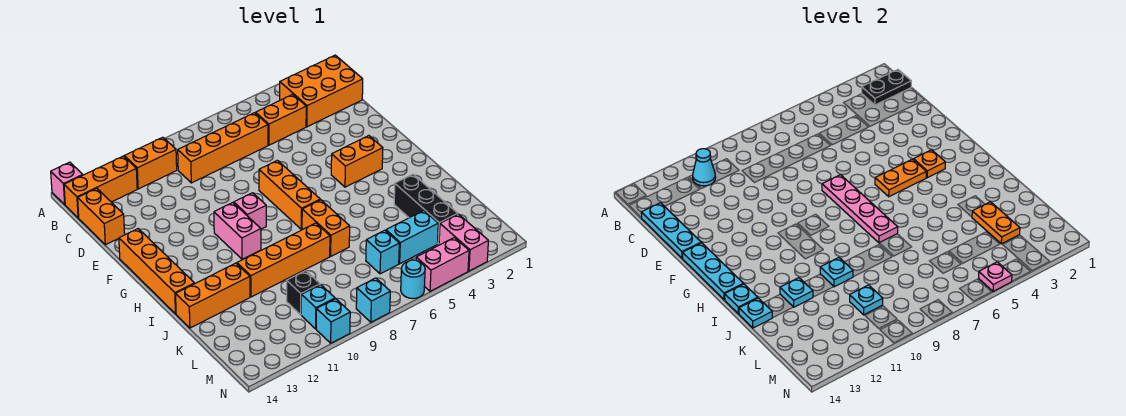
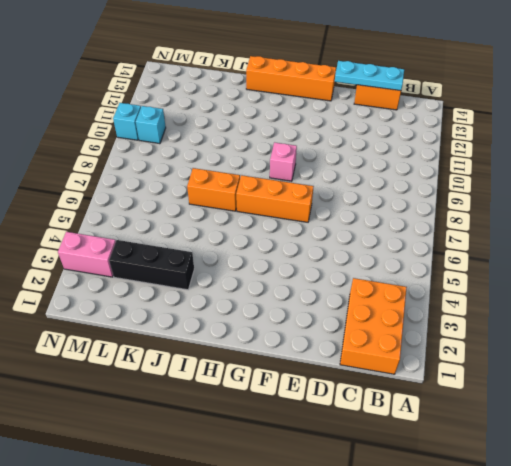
none -> pink brick A14 level 1
none -> orange brick B10:B11 level 1
none -> orange brick B12:B14 level 1
none -> orange brick C4:C5 level 1

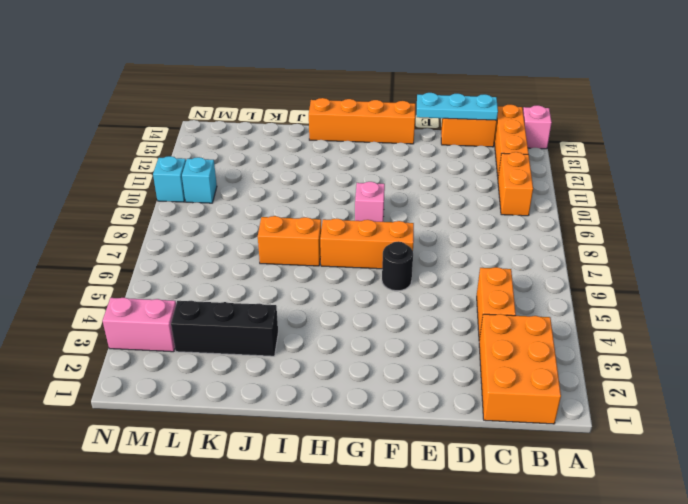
black round brick F6 level 1 -> none
none -> orange brick C6:C9 level 1
none -> orange brick G3:G4 level 1
none -> pink brick G10:H10 level 1
none -> orange brick J8:J11 level 1

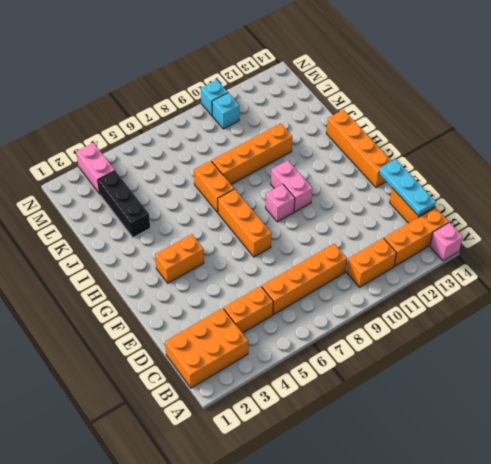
none -> orange brick J12:J14 level 1
none -> cyan brick L4:L5 level 1
none -> cyan brick L6 level 1
none -> black brick L10 level 1

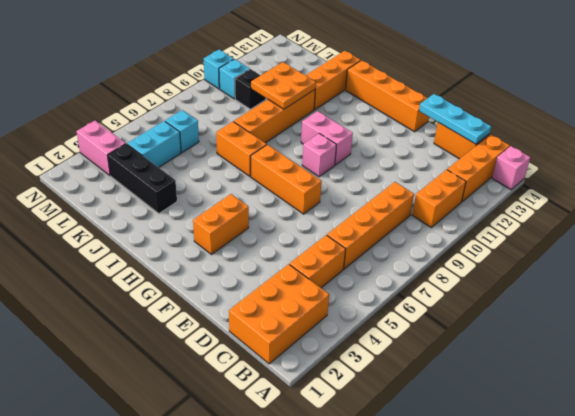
orange plate J10:K11 level 2 -> cyan plate J10 level 2
none -> pink brick N4:N5 level 1
none -> cyan round brick N6 level 1
none -> cyan brick N8 level 1
none -> black plate B1:B2 level 2

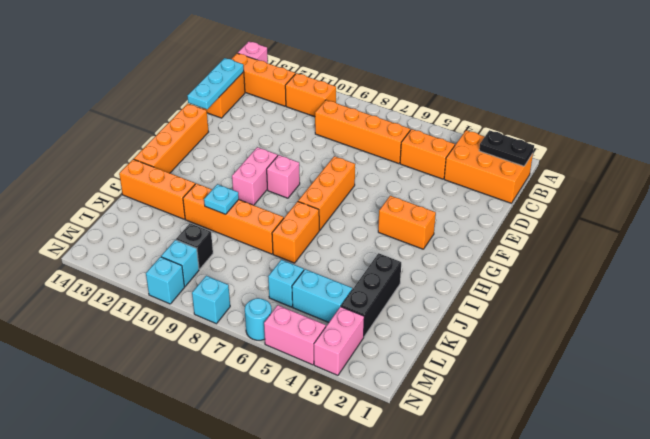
none -> cyan cone B11 level 2
none -> pink plate F7:I7 level 2
none -> cyan plate F14:H14 level 2
none -> orange plate G3 level 2

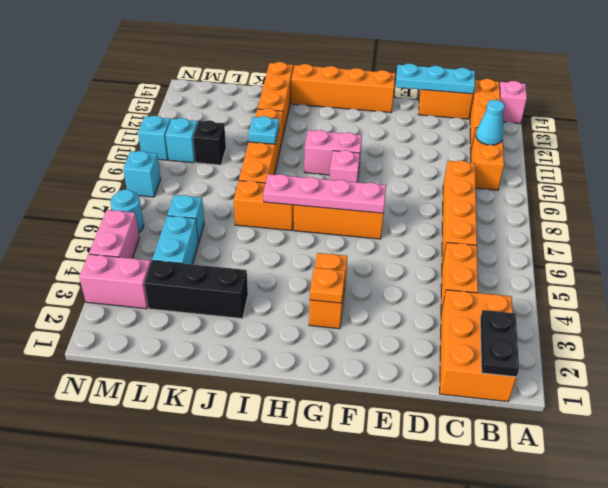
none -> cyan plate F14:H14 level 2
none -> orange plate G4:G5 level 2
none -> cyan plate I14 level 2
none -> cyan plate J12 level 2

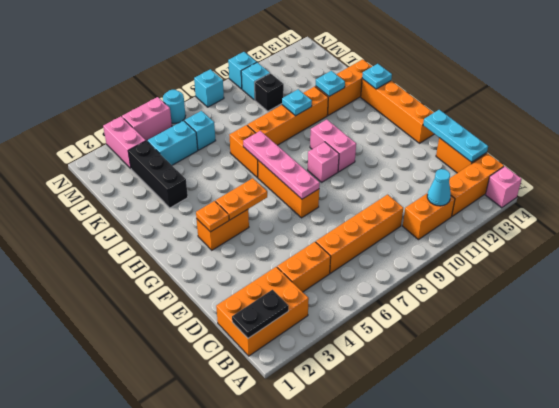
none -> cyan plate F14:H14 level 2
none -> cyan plate J14 level 2
none -> orange plate K3:L3 level 2
none -> cyan plate L10 level 2

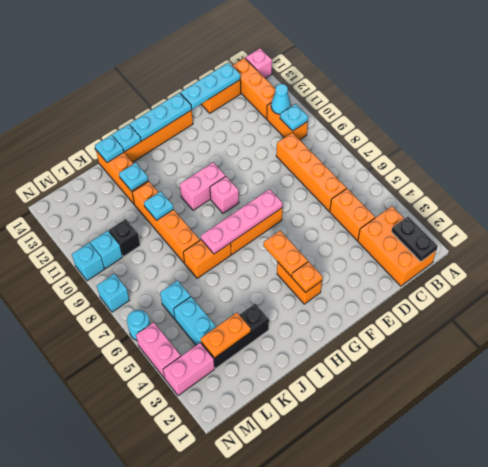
cyan plate B10 level 2 -> cyan plate L10 level 2
none -> pink plate N5 level 2

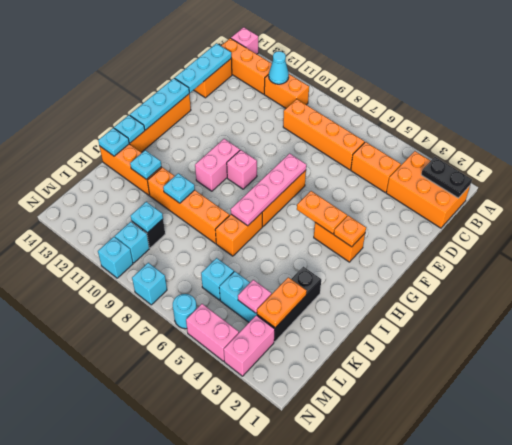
pink plate L4 level 2 -> pink plate N5 level 2

